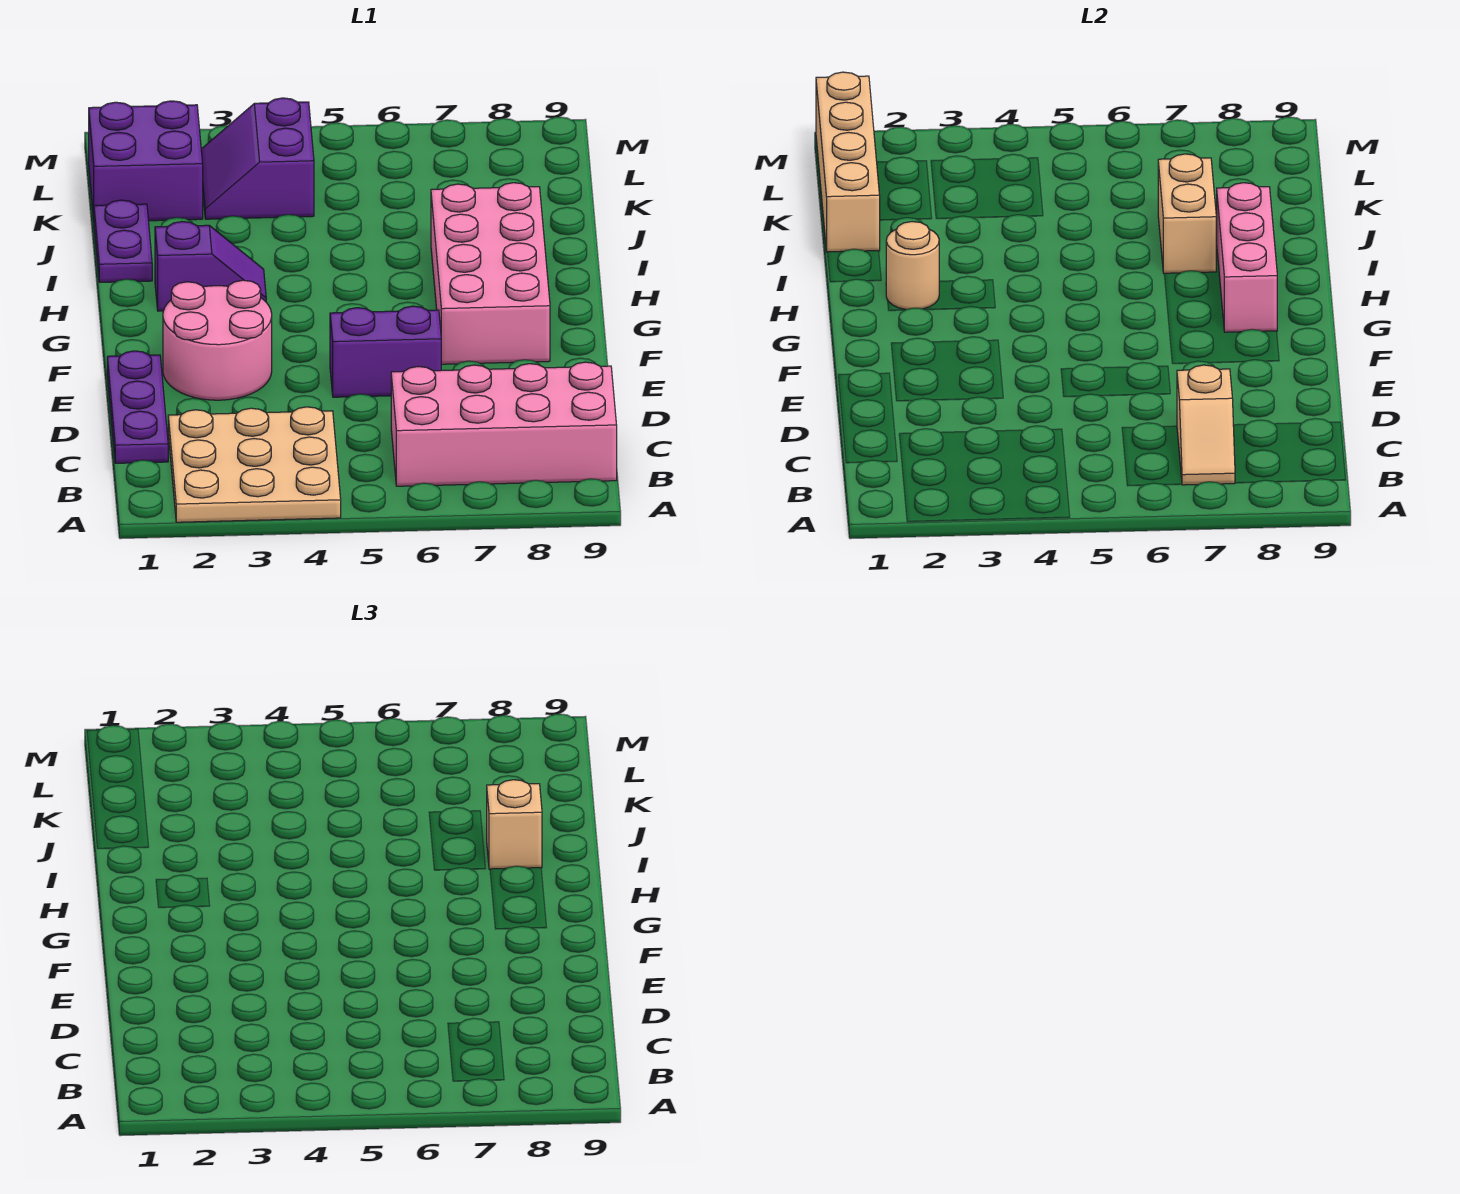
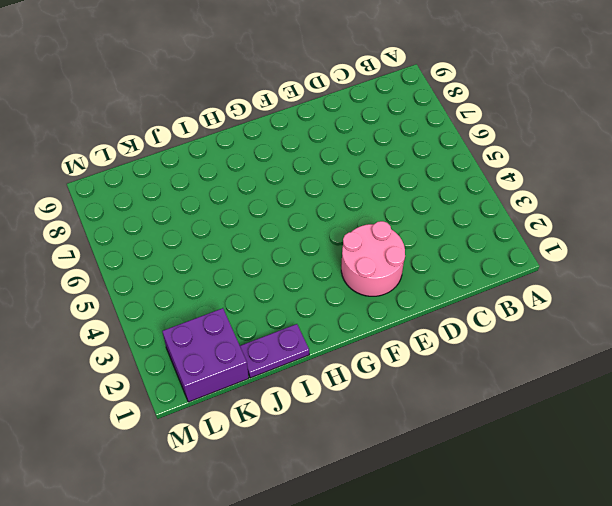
none -> tan plate A2:C4 level 1
none -> pink brick B6:C9 level 1
none -> purple plate C1:E1 level 1

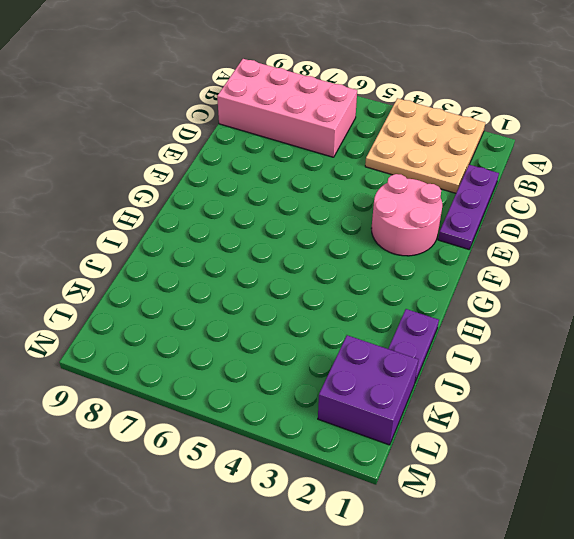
none -> purple brick E5:E6 level 1
none -> pink brick F7:I8 level 1
none -> purple slope H2:H3 level 1 top 2

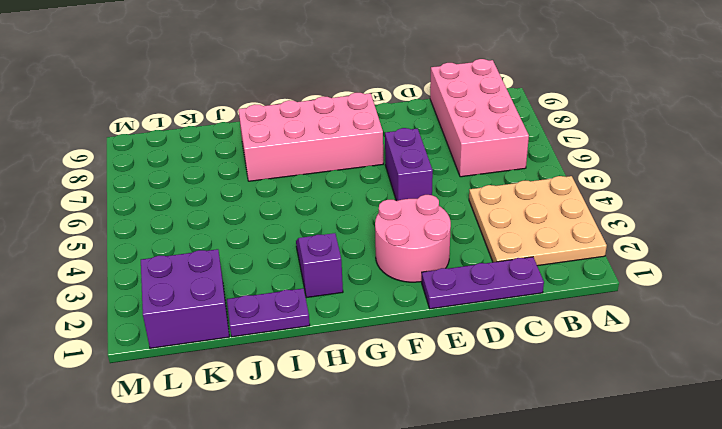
none -> purple slope K3:L4 level 1 top 4
none -> tan slope B7:C7 level 2 top C
none -> pink brick G8:I8 level 2

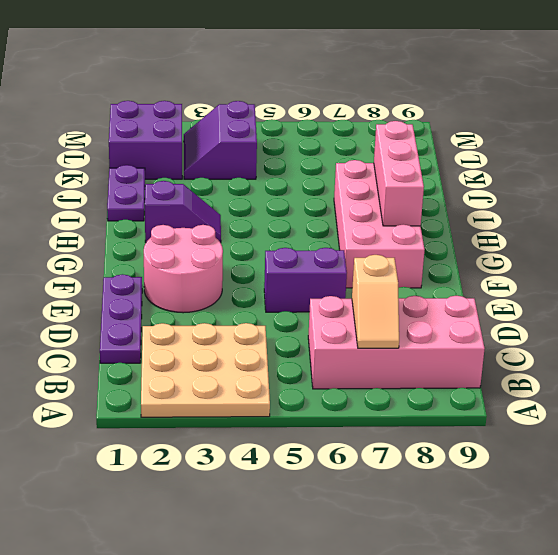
none -> tan round brick H2 level 2
none -> tan brick I7:J7 level 2
none -> tan brick J1:M1 level 2

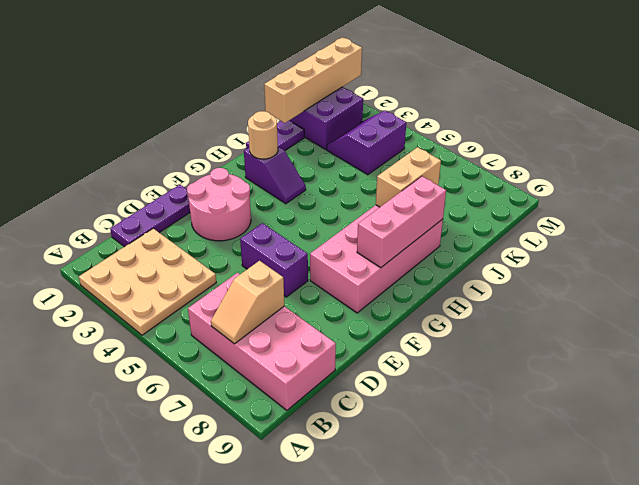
none -> tan brick I8 level 3

